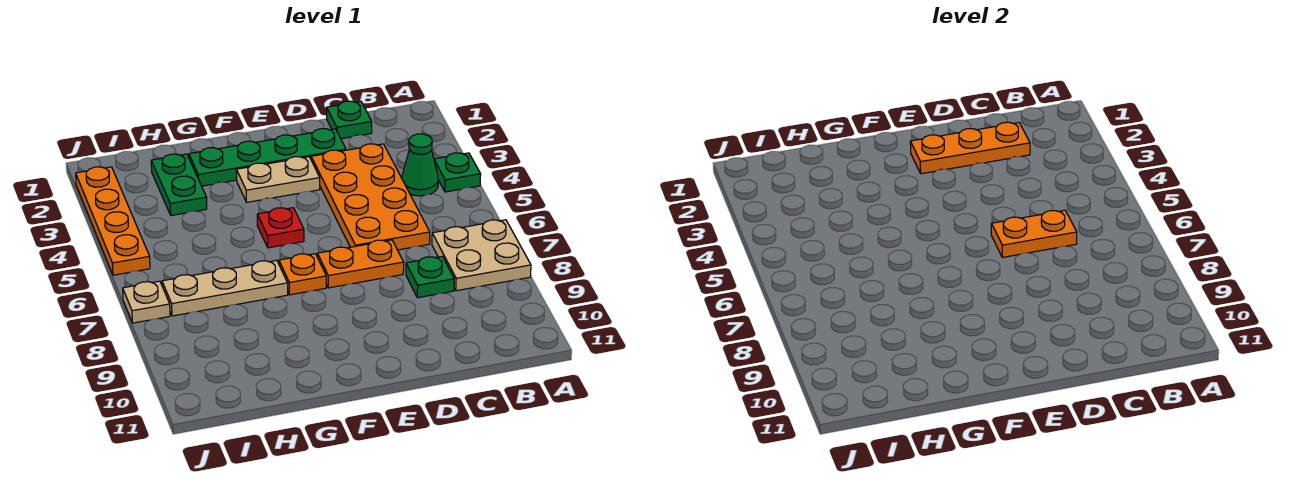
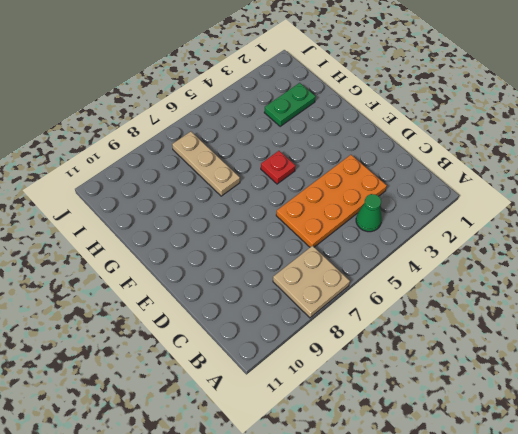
none -> green plate A4 level 1
none -> green plate C1 level 1
none -> green plate C8 level 1

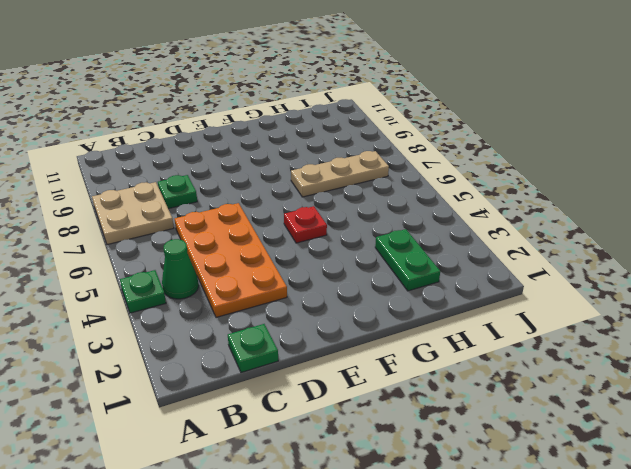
none -> green plate D2:G2 level 1
none -> orange plate D7:E7 level 1
none -> tan plate E3:F3 level 1

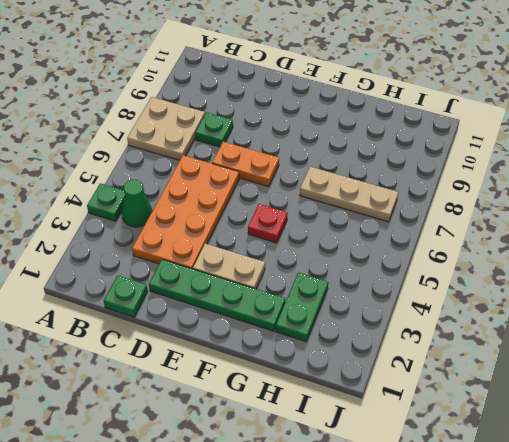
none -> orange plate F7 level 1
none -> orange plate J2:J5 level 1
none -> tan plate J7 level 1

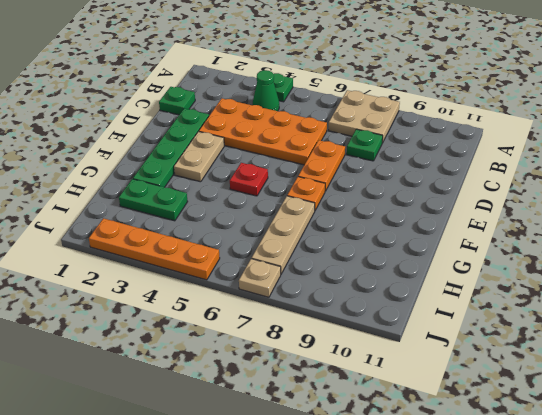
none -> orange plate C2:E2 level 2
none -> orange plate C6:D6 level 2

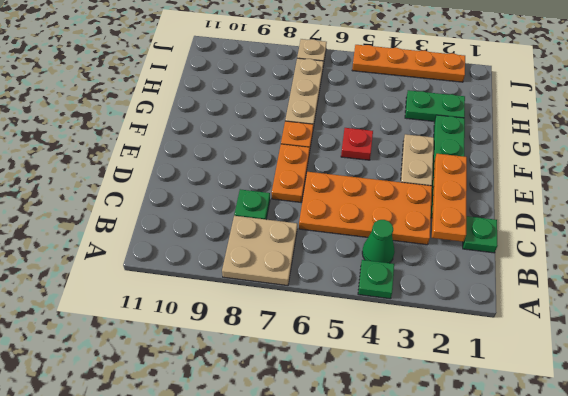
none -> orange plate C6:D6 level 2

